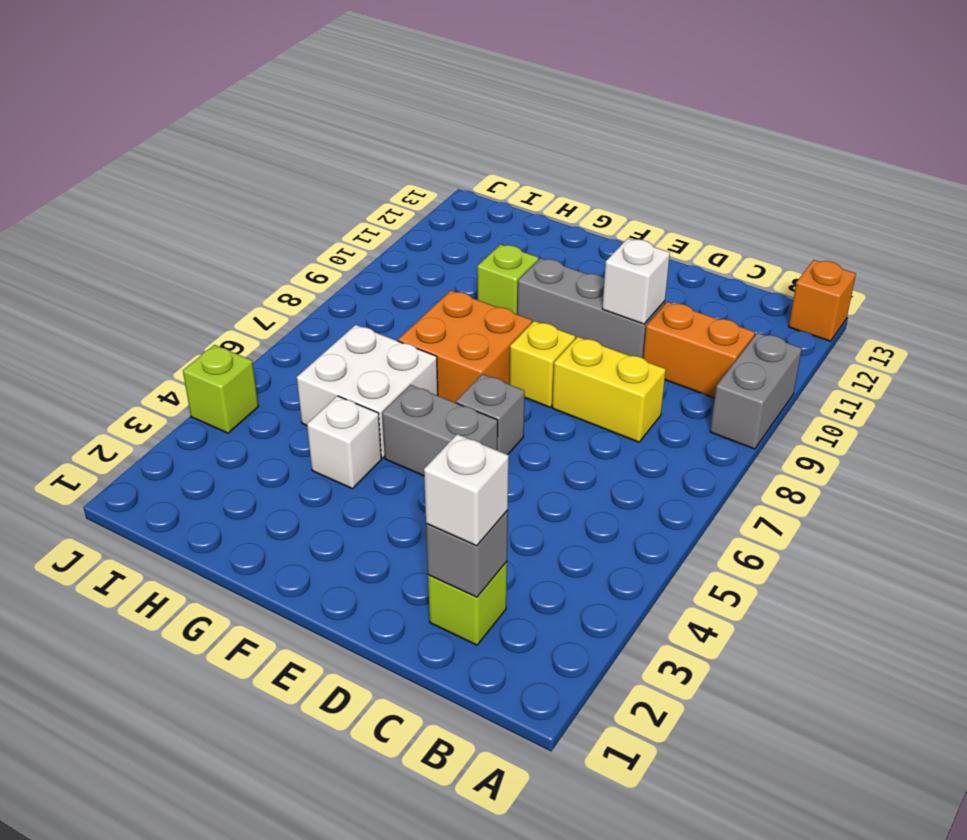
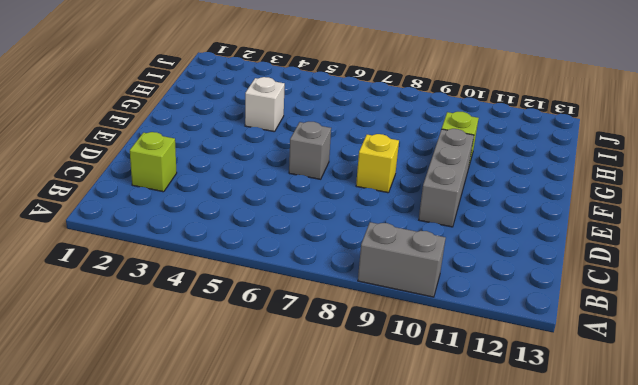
none -> orange brick A13 level 1
none -> orange brick B10:C10 level 1
none -> yellow brick C8:D8 level 1

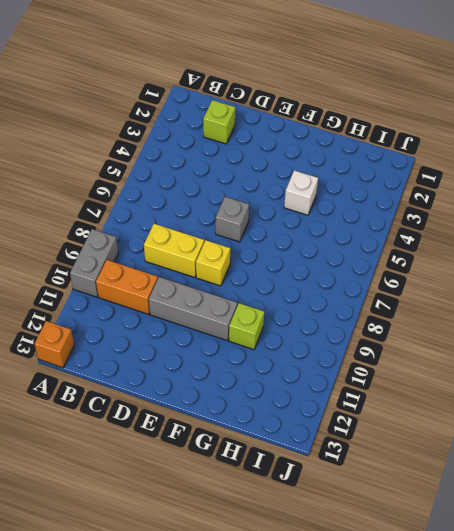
none -> grey brick E5:F5 level 1
none -> orange brick F7:G8 level 1
none -> white brick G5:H6 level 1

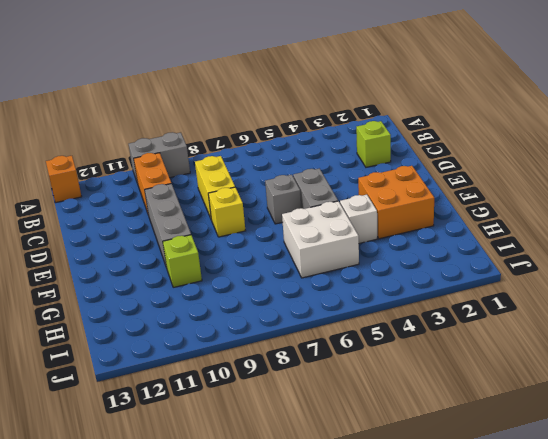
orange brick F2:G3 level 1 -> orange brick F7:G8 level 1
none -> lime brick J4 level 1
none -> grey brick C2 level 2
none -> white brick D10 level 2

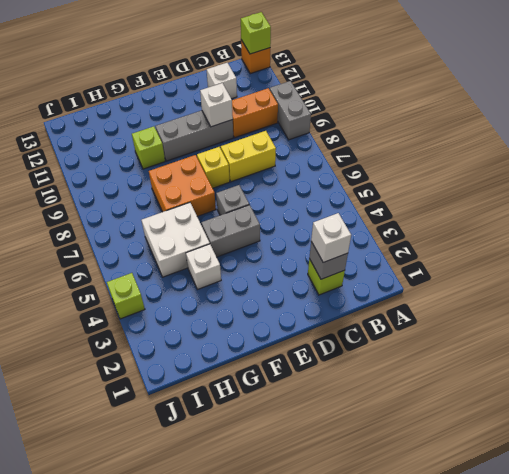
lime brick A13 level 2 -> none
white brick C12 level 1 -> none

